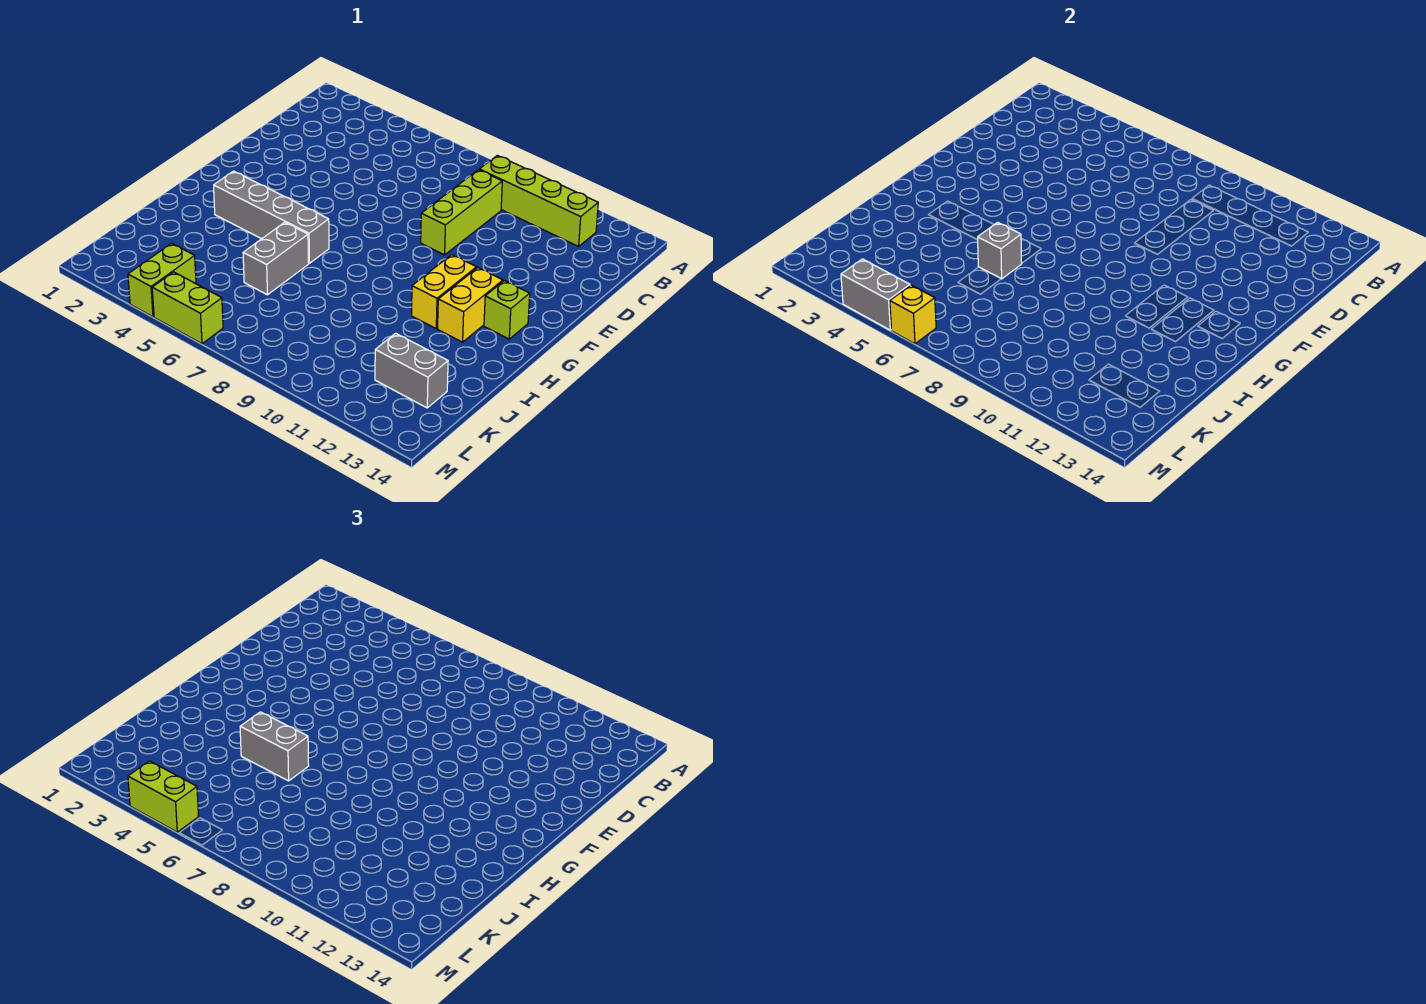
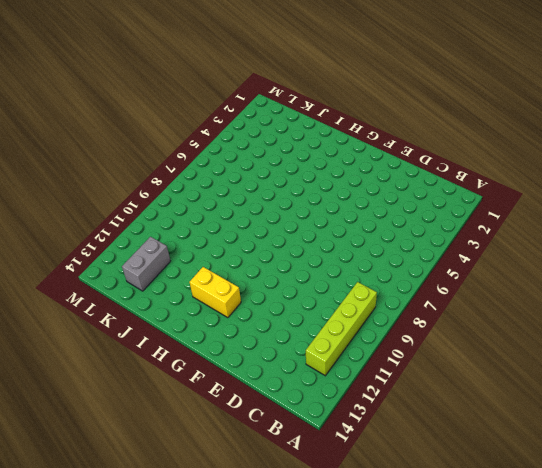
none -> lime brick C9:E9 level 1
none -> yellow brick G11:H11 level 1
none -> lime brick G13 level 1

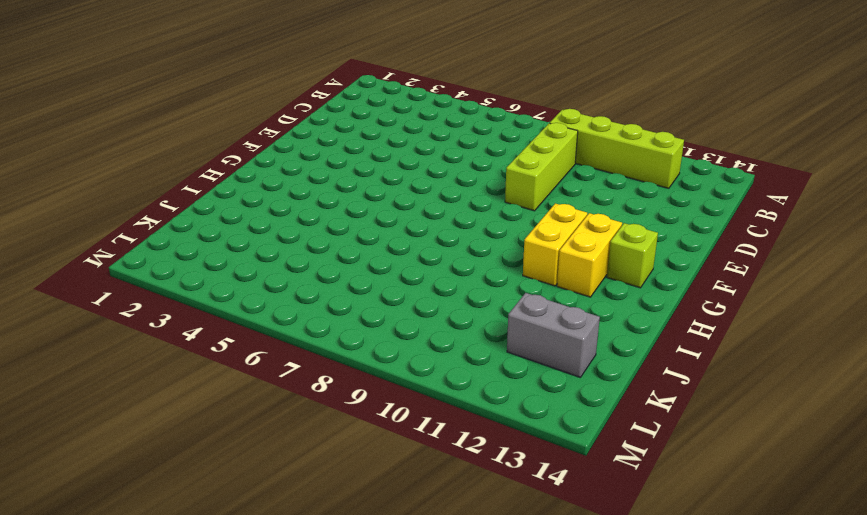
none -> grey brick H3:H6 level 1
none -> grey brick I6:J6 level 1
none -> lime brick L4:M4 level 1

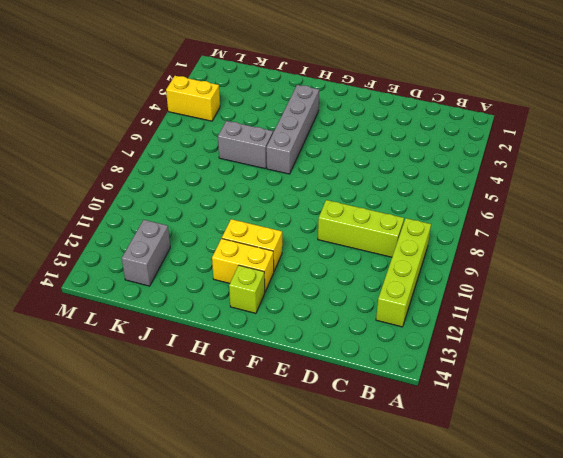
yellow brick L4:M4 level 1 -> lime brick L4:M4 level 1
none -> lime brick M5:M6 level 1
none -> grey brick I6 level 2
none -> grey brick M4:M5 level 2

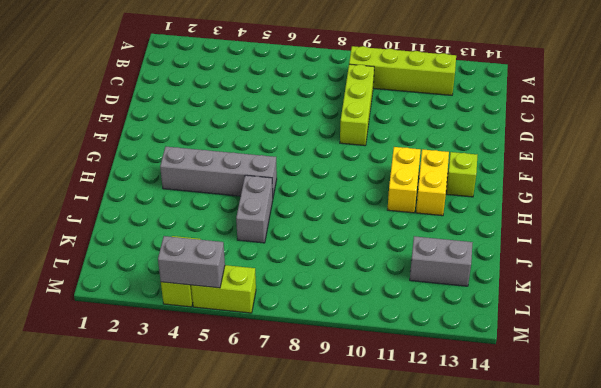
none -> grey brick I6 level 2
none -> yellow brick M6 level 2
none -> grey brick I5:I6 level 3

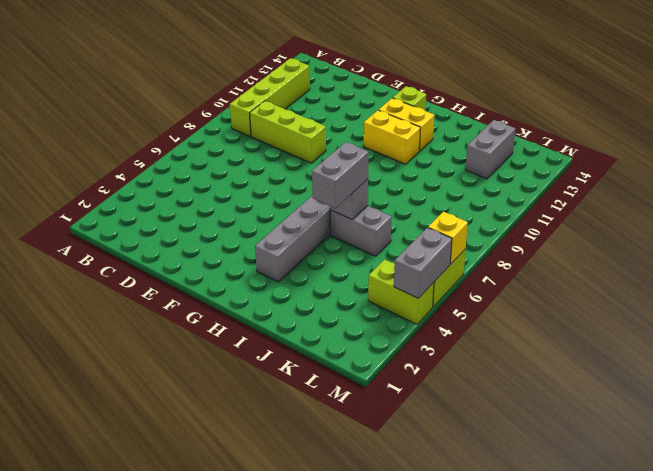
none -> lime brick M4:M5 level 3

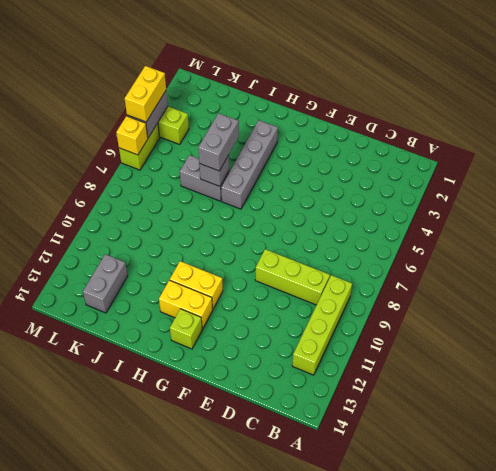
yellow brick M4:M5 level 3 -> lime brick M4:M5 level 3

